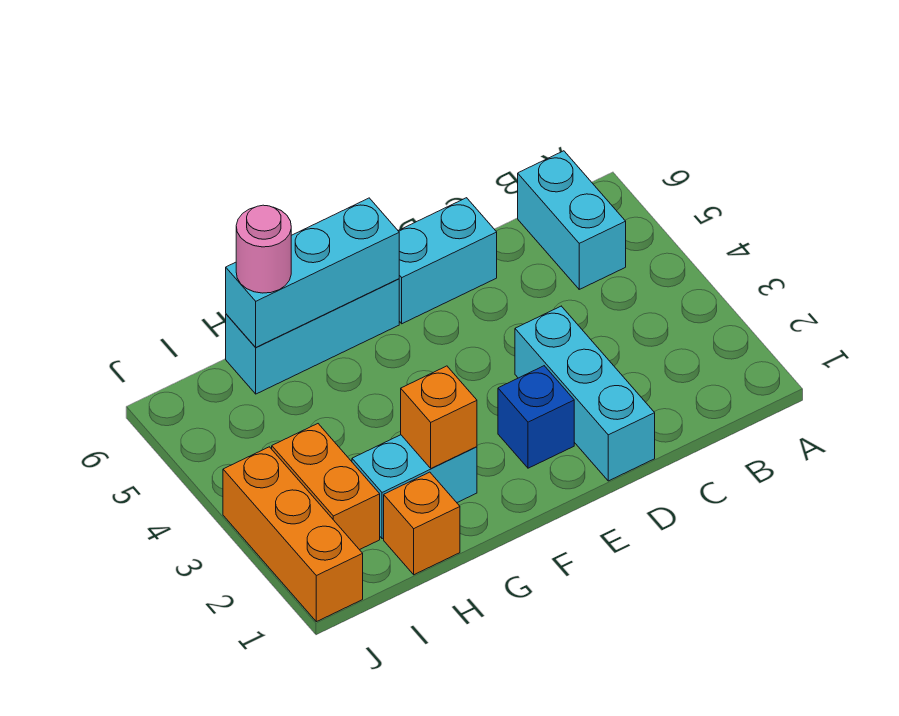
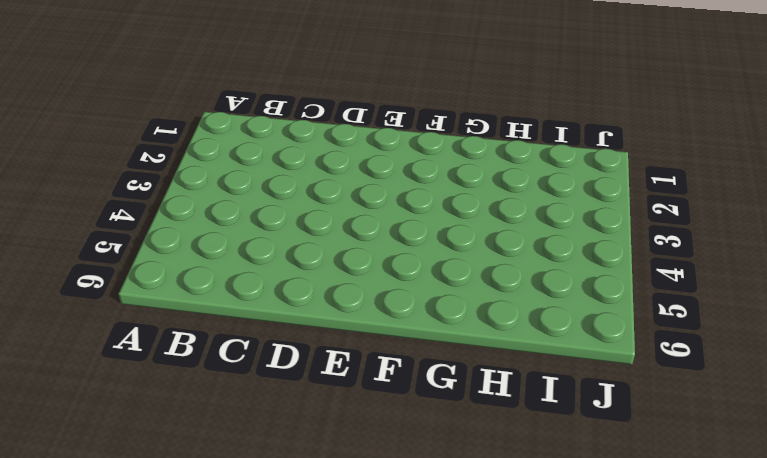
none -> cyan brick B5:B6 level 1
none -> cyan brick D1:D3 level 1
none -> cyan brick D6:E6 level 1

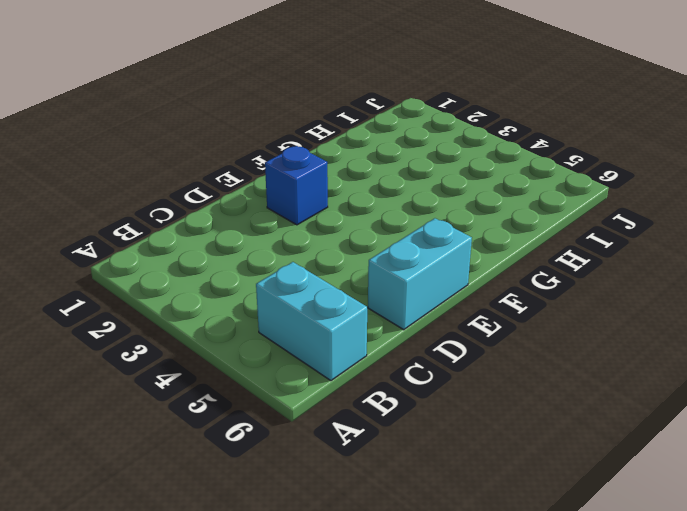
none -> cyan brick D1:D3 level 1
none -> cyan brick F6:H6 level 1
none -> cyan brick G2:H2 level 1

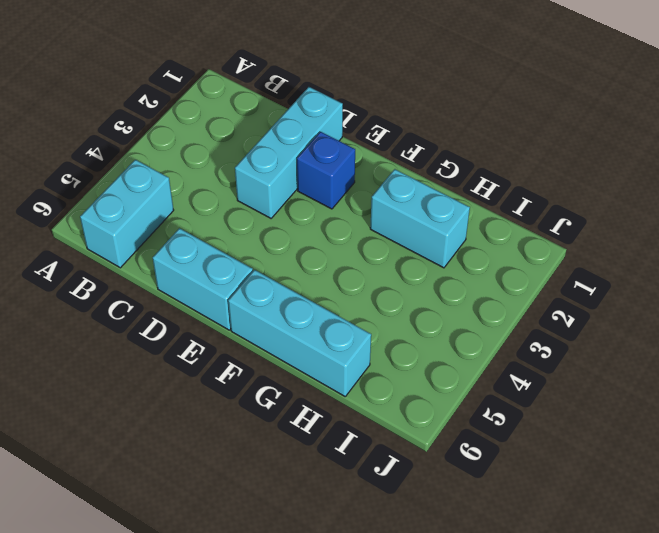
none -> orange brick H1 level 1
none -> orange brick I2:I3 level 1
none -> orange brick J1:J3 level 1

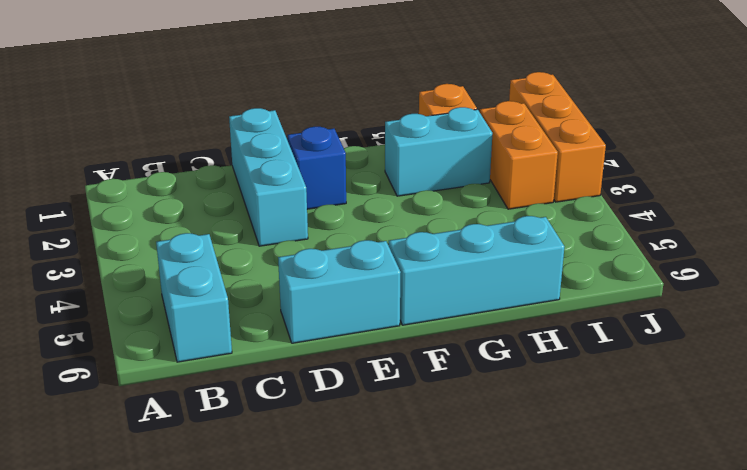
none -> cyan brick F6:H6 level 2
none -> orange brick G2 level 2
none -> pink round brick H6 level 3

